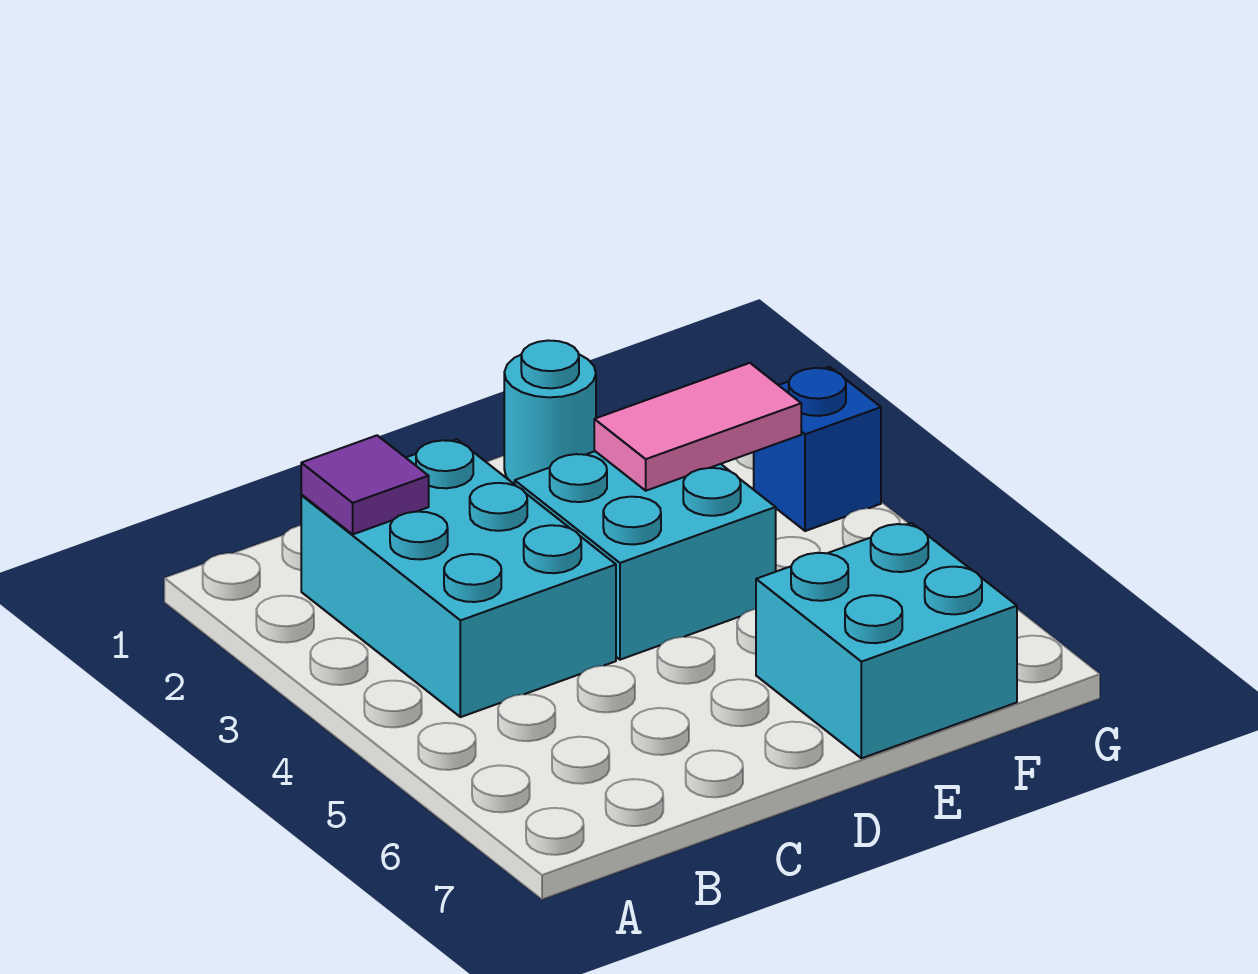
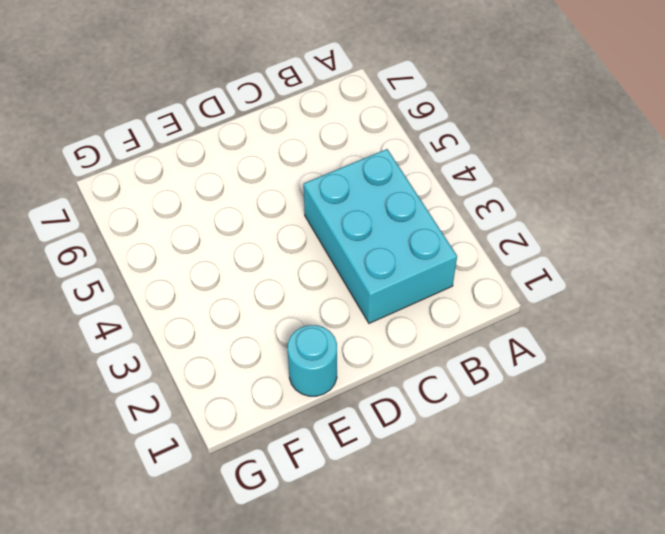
none -> cyan brick D3:E4 level 1
none -> cyan brick E6:F7 level 1

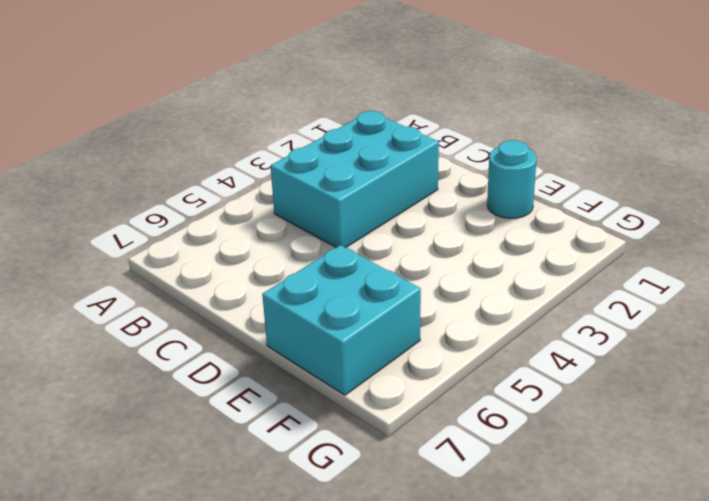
none -> cyan brick D3:E4 level 1
none -> blue brick G3 level 1

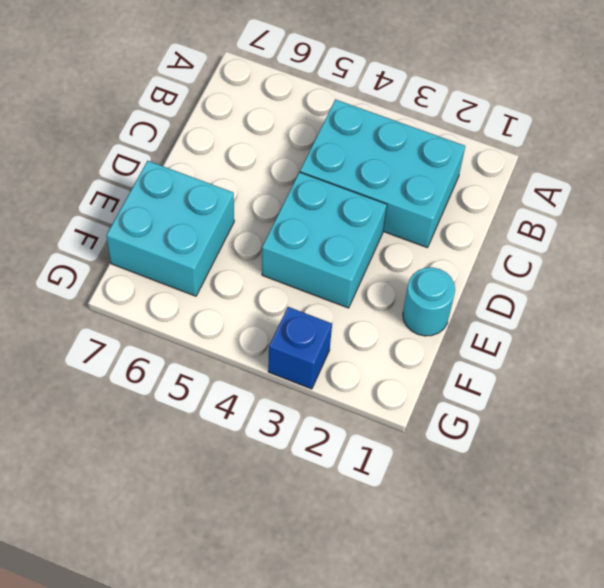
none -> purple tile B2 level 2
none -> pink tile E3:F3 level 2

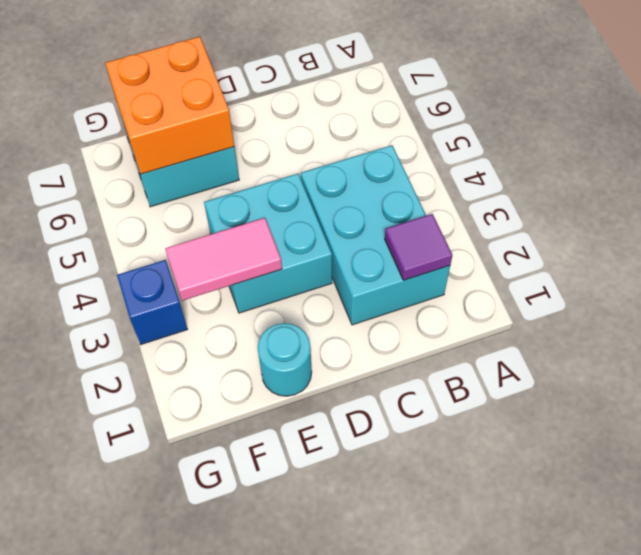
orange brick E6:F7 level 2 -> none

